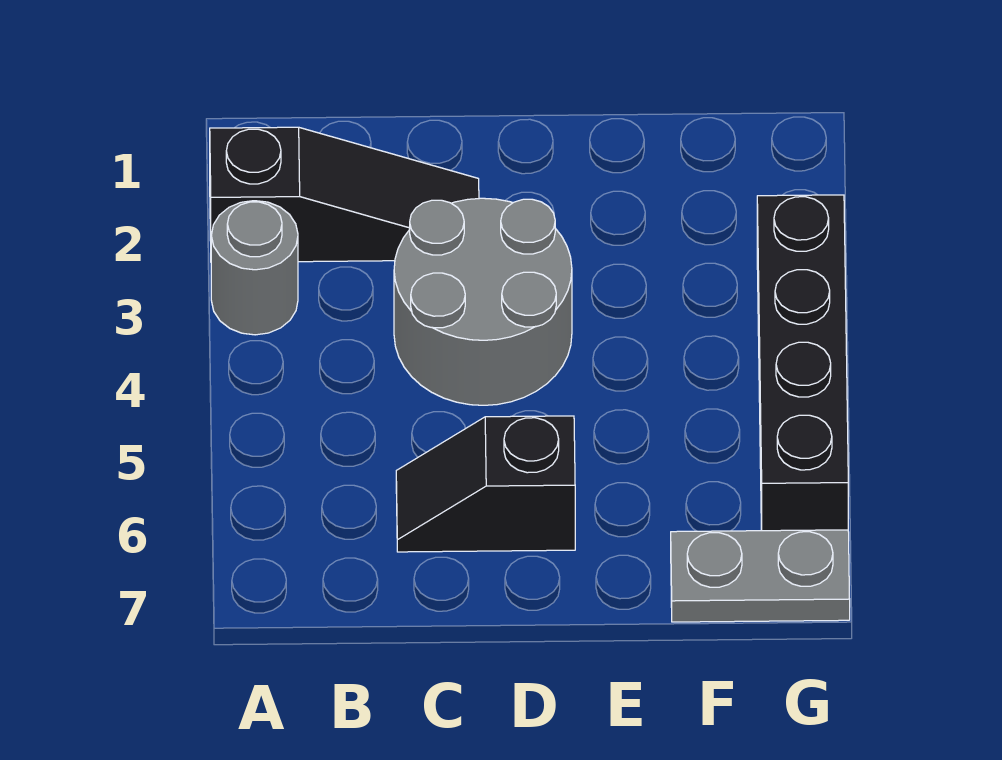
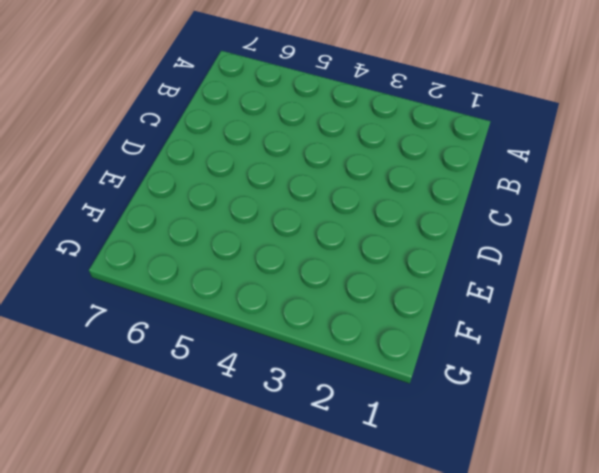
none -> black slope A2:C2 level 1 top A
none -> grey round brick A3 level 1

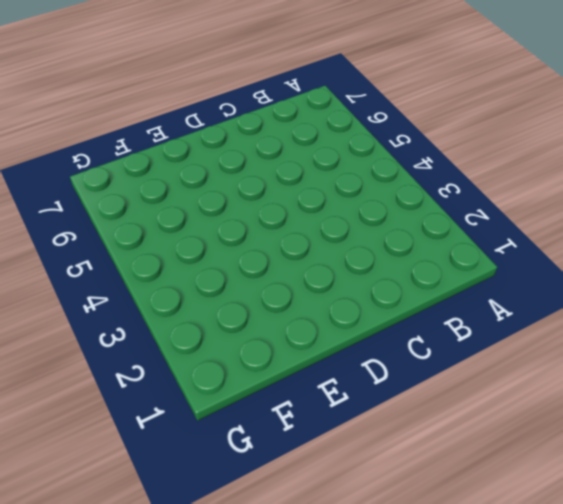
none -> black slope A2:C2 level 1 top A
none -> grey round brick A3 level 1

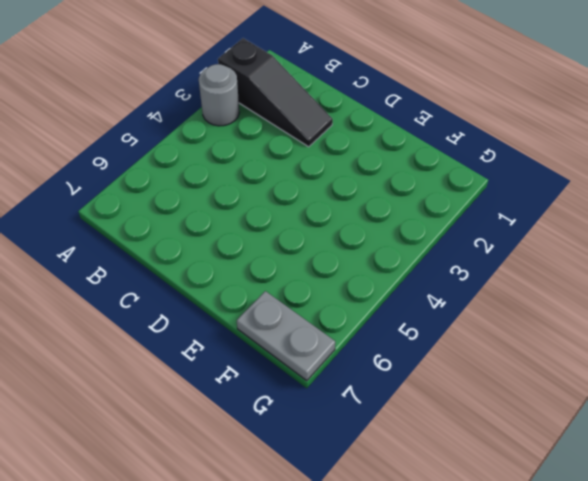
none -> grey round brick C3:D4 level 1
none -> black slope C6:D6 level 1 top D

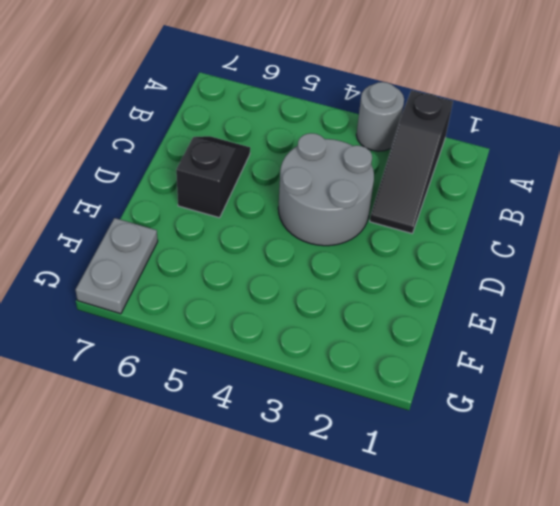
none -> black brick G3:G6 level 1

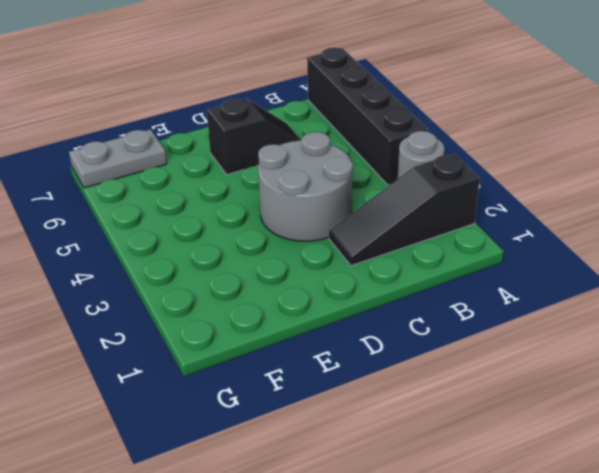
black brick A4:A7 level 1 -> black brick G3:G6 level 1

